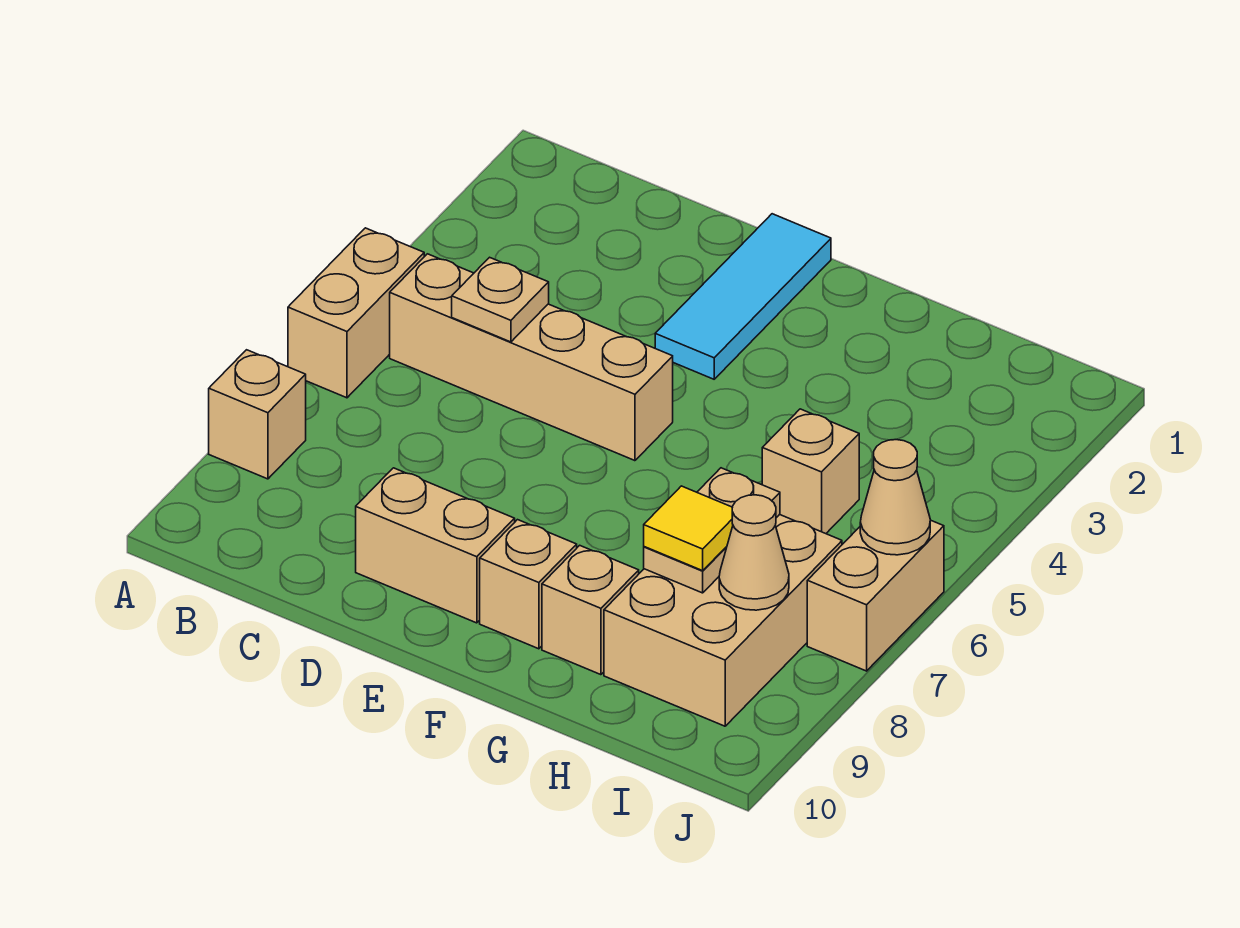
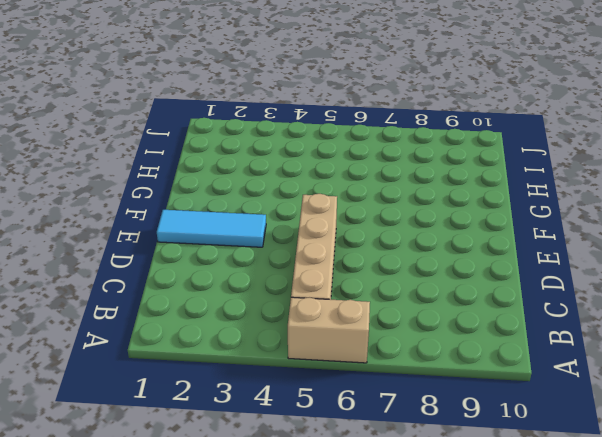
none -> tan brick A8 level 1
none -> tan brick D9:E9 level 1
none -> tan brick F9 level 1

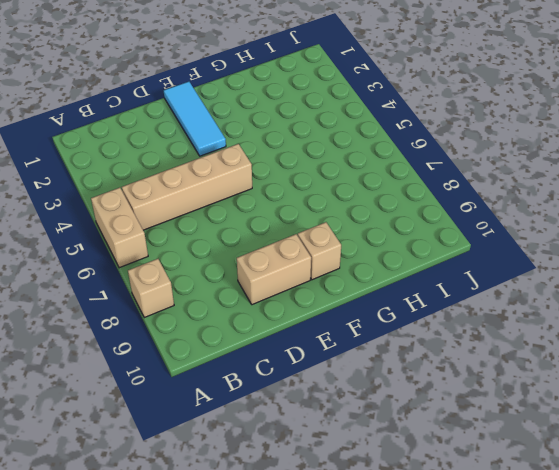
none -> tan brick G9 level 1
none -> tan brick H5 level 1
none -> tan brick H7:I9 level 1

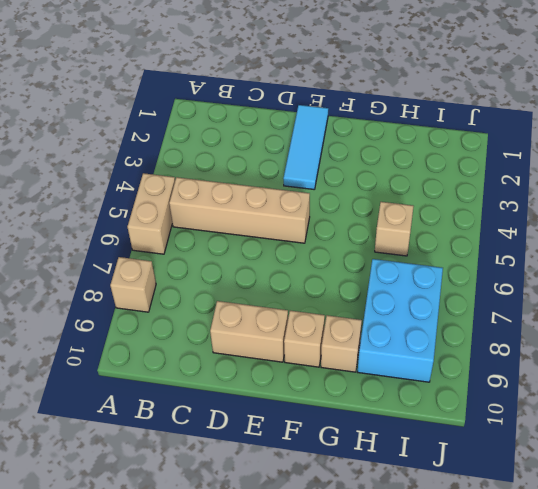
cyan brick H7:I9 level 1 -> tan brick H7:I9 level 1
none -> tan brick J6:J7 level 1
none -> tan plate C5 level 2
none -> tan plate H7:H8 level 2

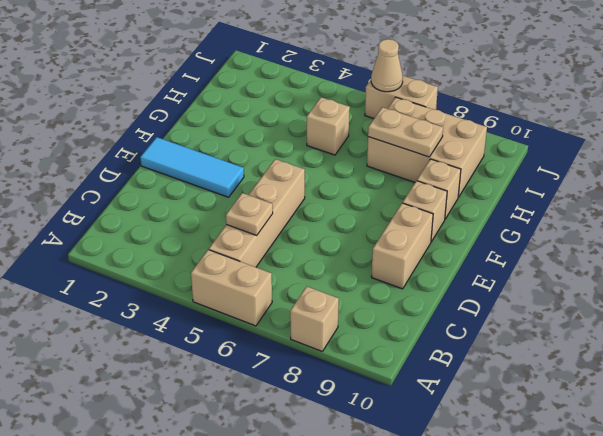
none -> tan cone I8 level 2
none -> yellow tile H8 level 3

